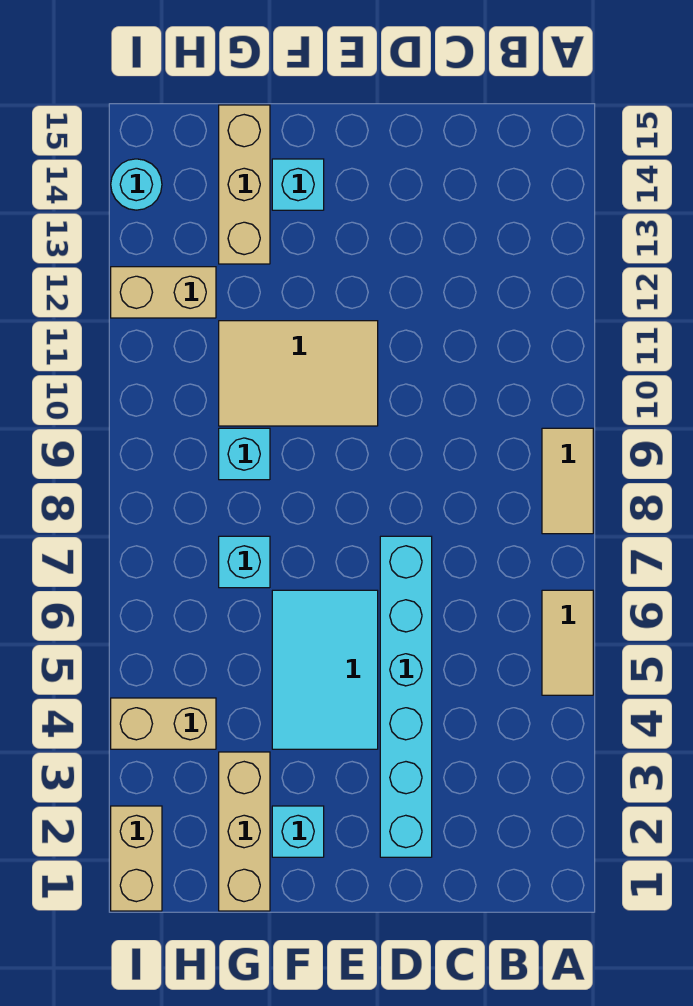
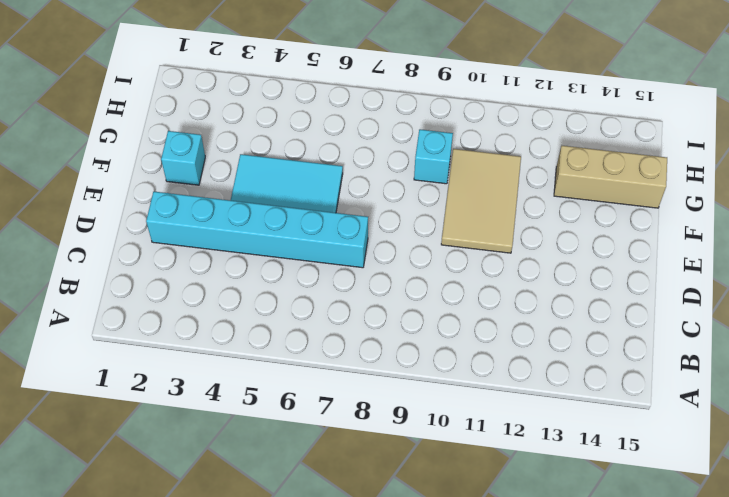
none -> tan tile A5:A6 level 1
none -> tan tile A8:A9 level 1
none -> cyan brick F14 level 1

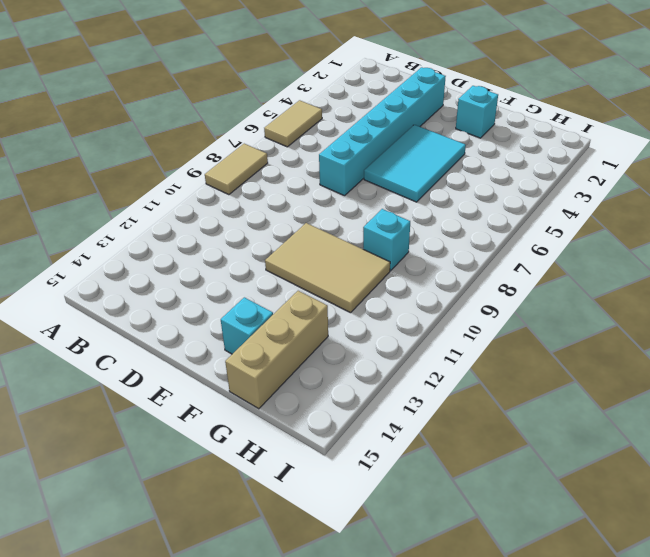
none -> tan brick G1:G3 level 1
none -> cyan brick G7 level 1
none -> tan brick H4:I4 level 1

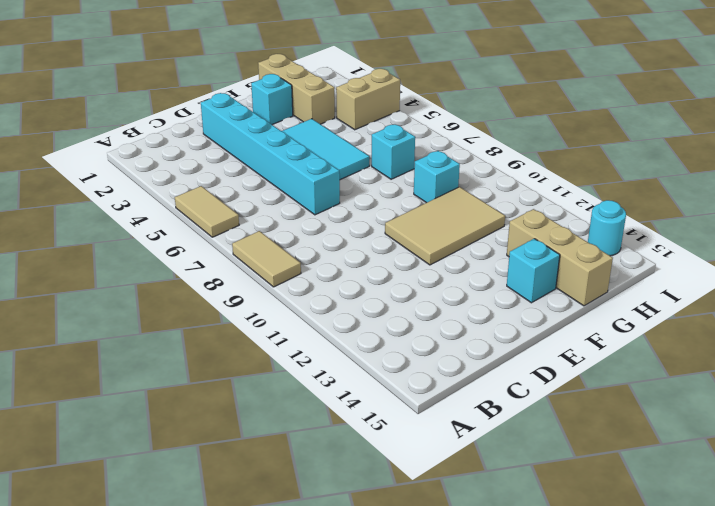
none -> tan brick H12:I12 level 1
none -> tan brick I1:I2 level 1

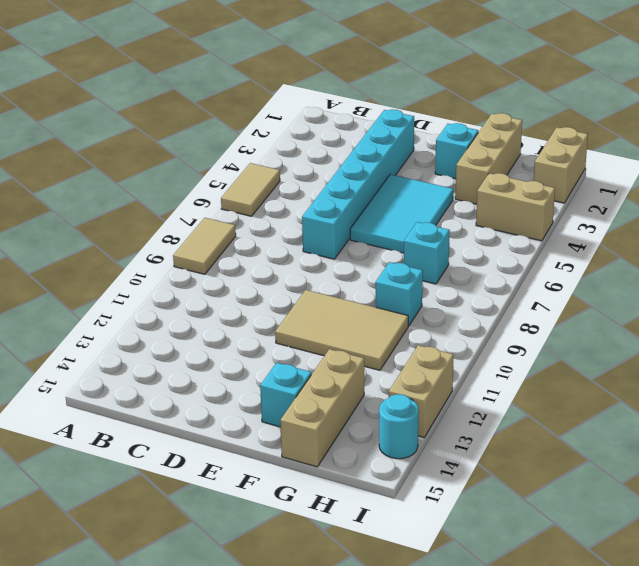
tan brick I12:I13 level 1 -> tan brick H12:I12 level 1

